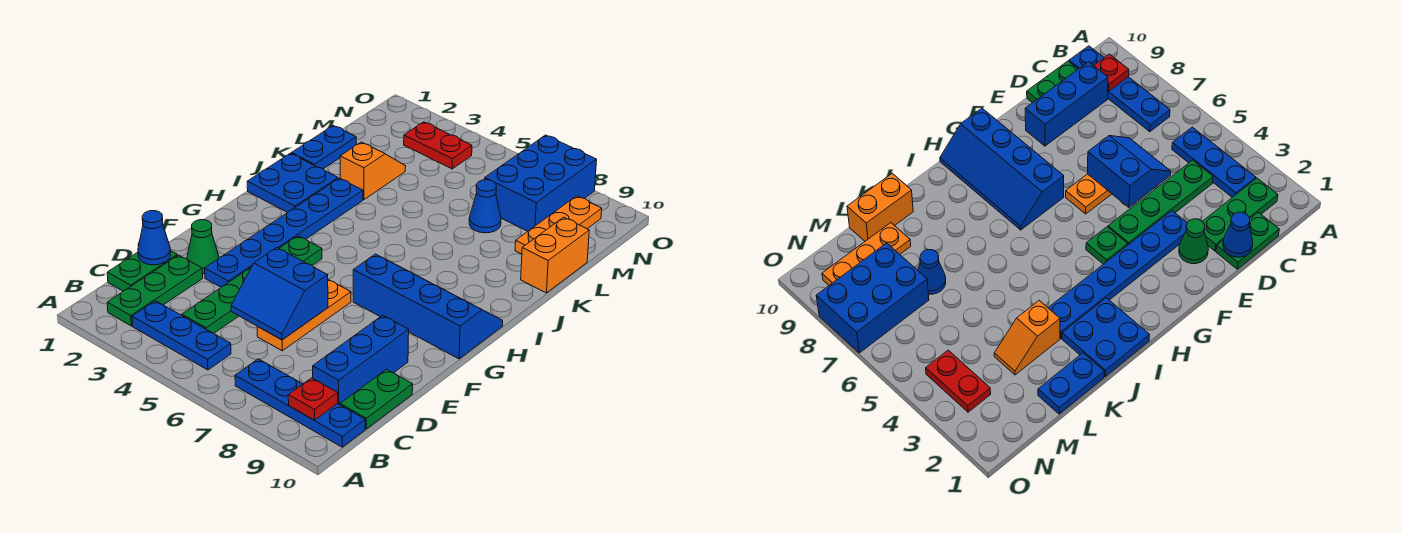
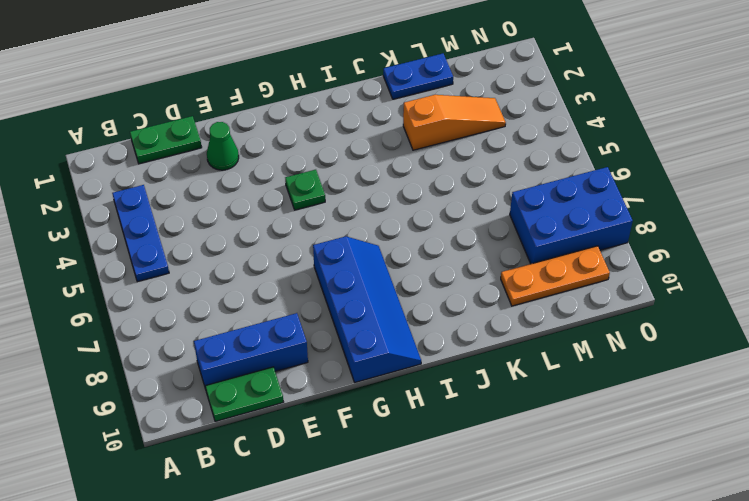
orange slope K3:M3 level 1 top K -> orange slope K3:L3 level 1 top K
none -> green plate B2:D2 level 1
none -> blue plate B7:B10 level 1
none -> green plate C4:F4 level 1

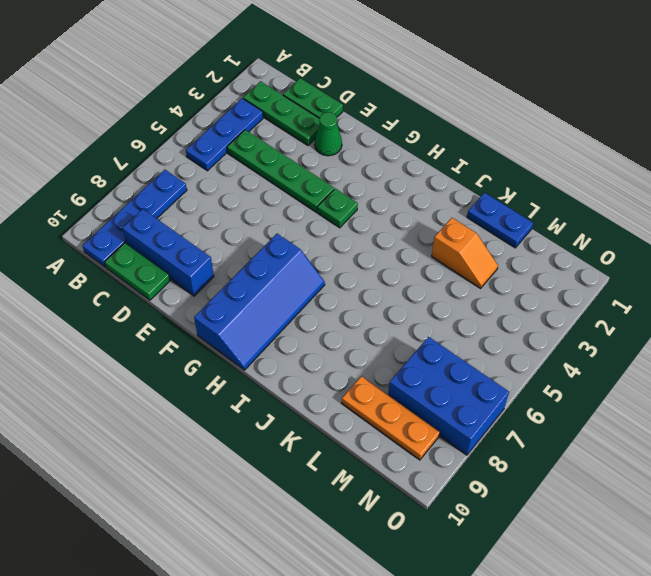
none -> orange plate D6:F6 level 1
none -> blue plate E3:J3 level 1
none -> blue plate I1:J2 level 1

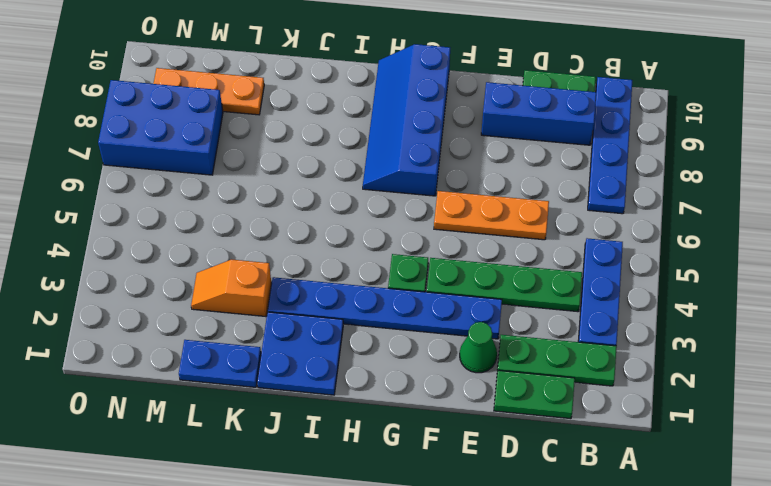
none -> orange brick K10:L10 level 1
none -> blue cone L7 level 1
none -> red plate N3:N4 level 1

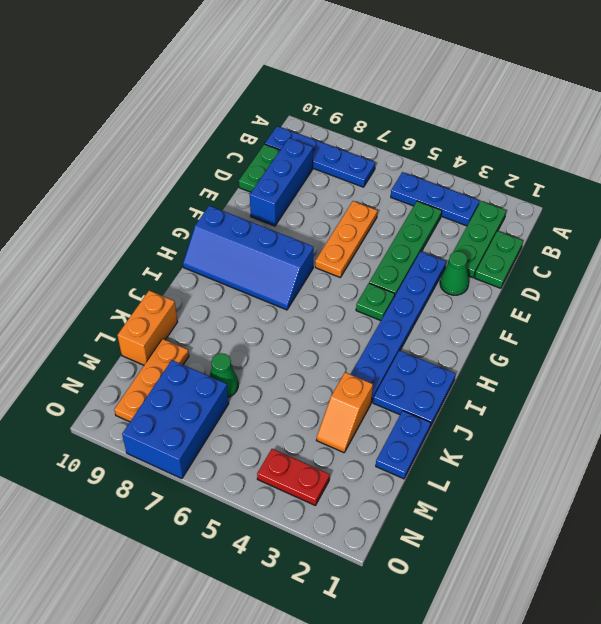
green cone L7 level 1 -> blue cone L7 level 1
none -> red plate B9 level 2
none -> blue cone D1 level 2
none -> blue slope D5:E6 level 2 top E

